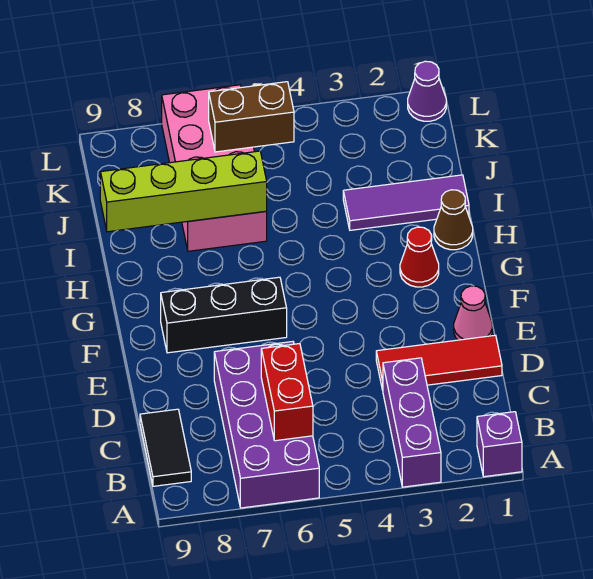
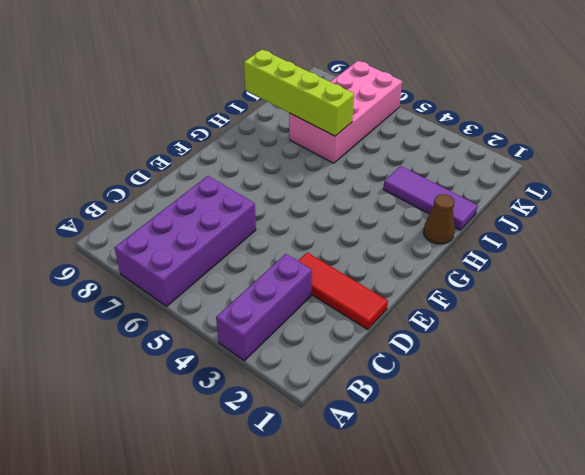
none -> purple brick A1 level 1
none -> black tile B9:C9 level 1
none -> pink cone E1 level 1

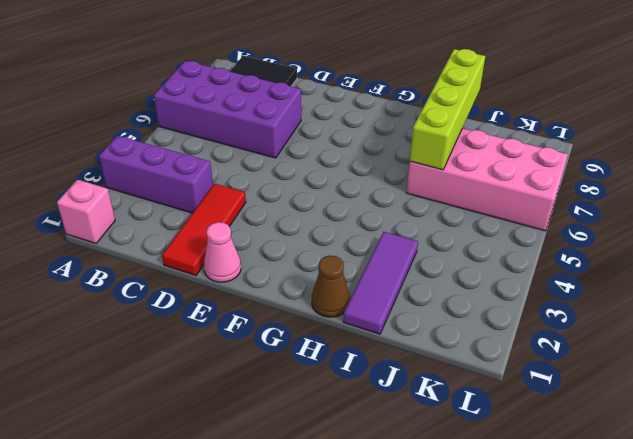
pink brick A1 level 1 -> purple brick A1 level 1
none -> black brick F6:F8 level 1
none -> red cone G2 level 1
none -> purple cone L1 level 1

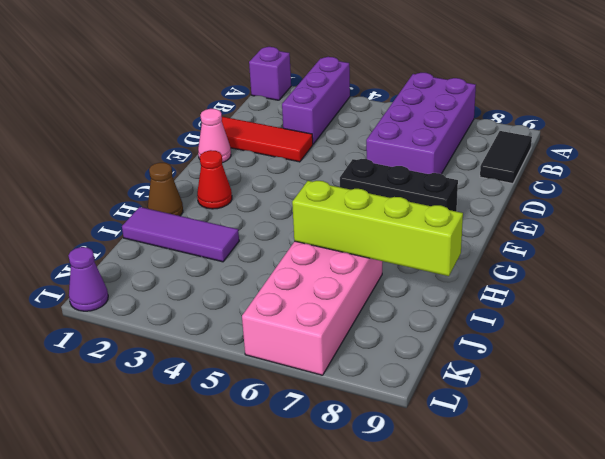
none -> red brick B6:C6 level 2
none -> brown brick K5:K6 level 2

